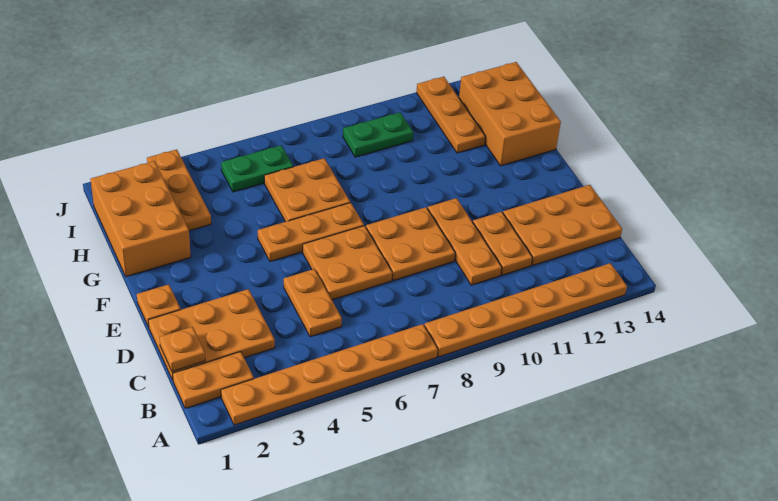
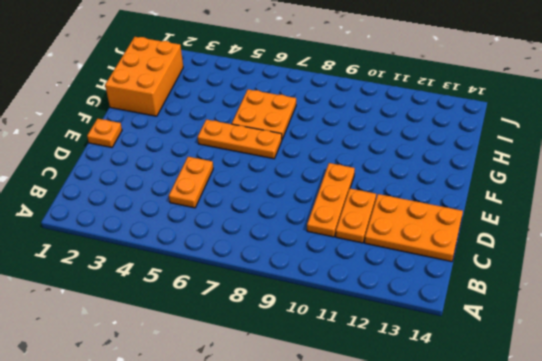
none -> orange plate A2:A7 level 1
none -> orange plate A8:A13 level 1
none -> orange plate B1:B2 level 1

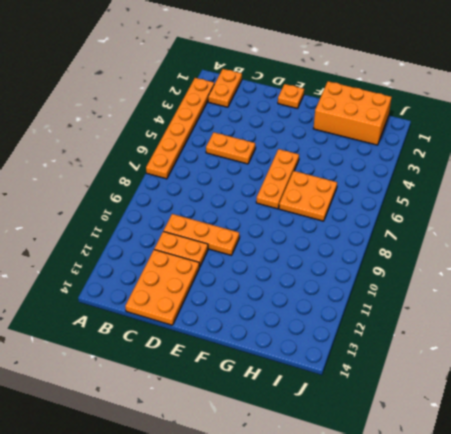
none -> orange plate A8:A13 level 1
none -> orange plate C1:D3 level 1
none -> orange plate D6:E7 level 1

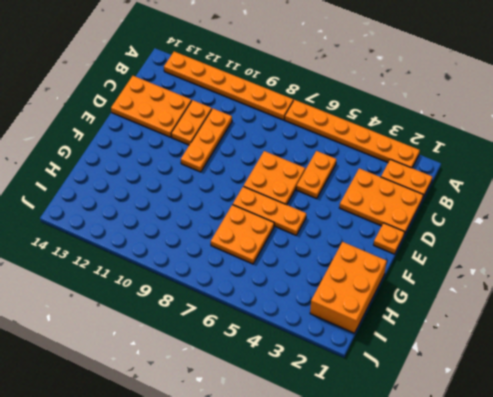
none -> orange plate D8:E9 level 1
none -> orange brick G13:I14 level 1
none -> orange plate H3:J3 level 1

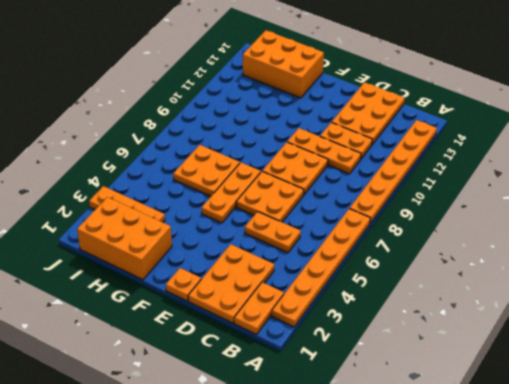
none -> orange plate H12:J12 level 1
none -> green plate I5:I6 level 1
none -> green plate I9:I10 level 1

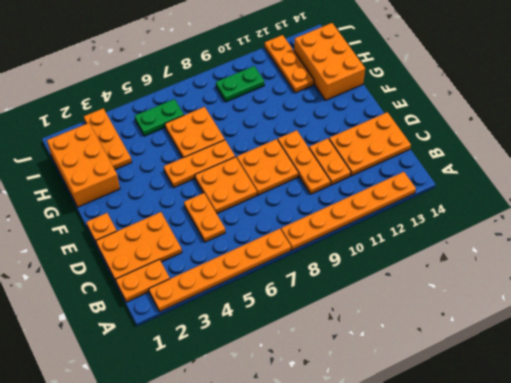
none -> orange plate C1 level 2

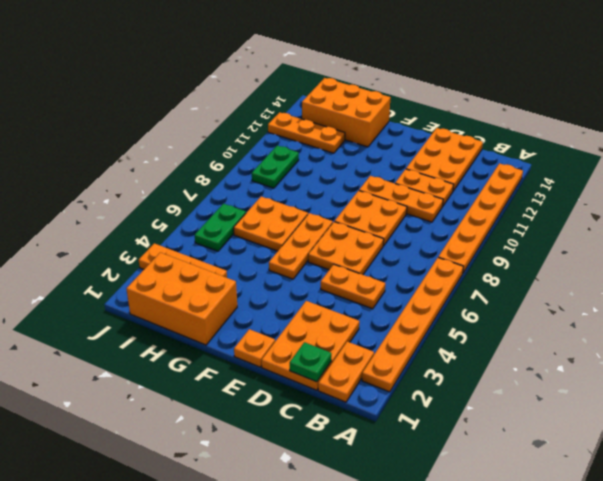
green plate C1 level 2 -> orange plate C1 level 2

